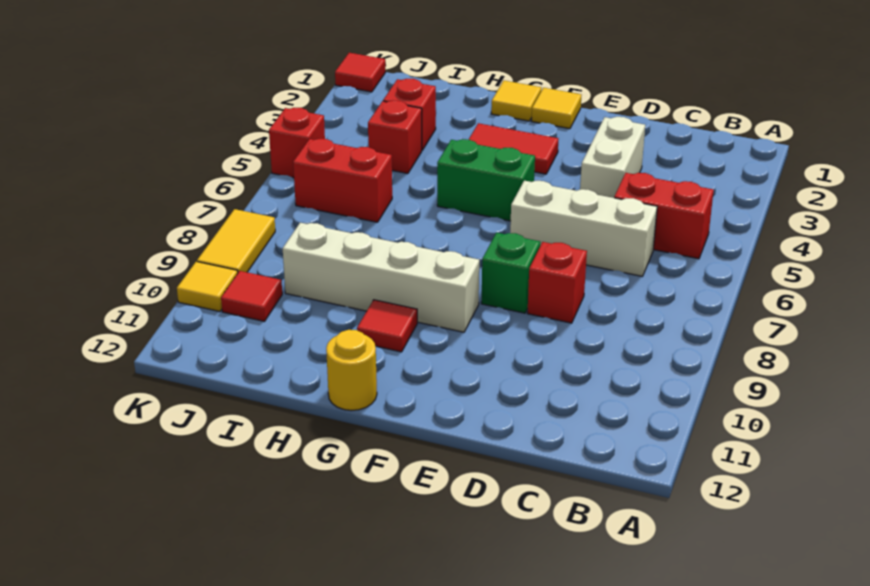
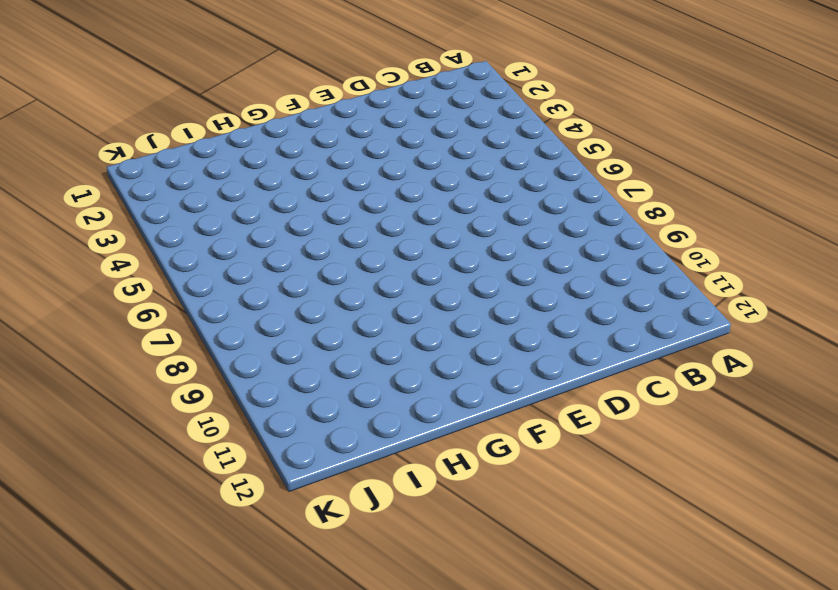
none -> red brick B5:C5 level 1
none -> white brick C6:E6 level 1
none -> white brick D3:D4 level 1

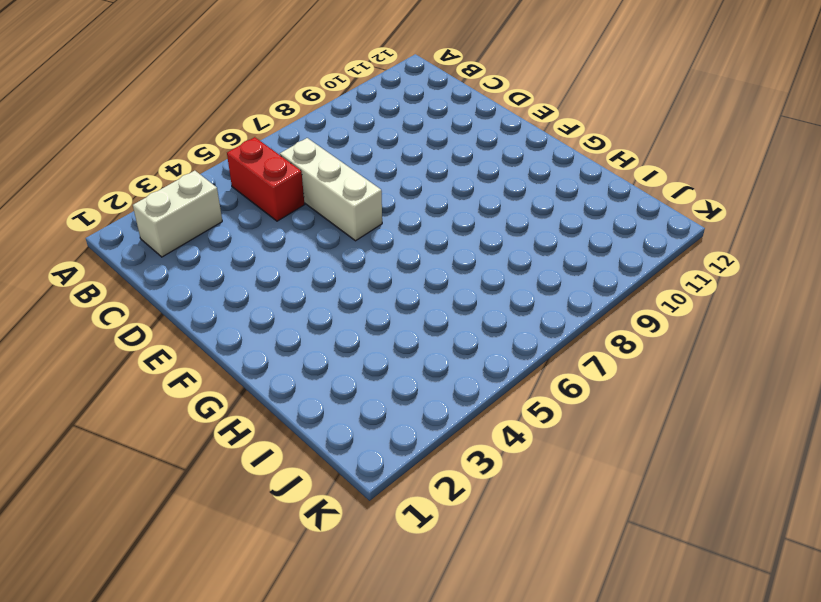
white brick B2:B3 level 1 -> white brick D3:D4 level 1
none -> red brick D8 level 1
none -> green brick E8 level 1
none -> yellow tile F1 level 1

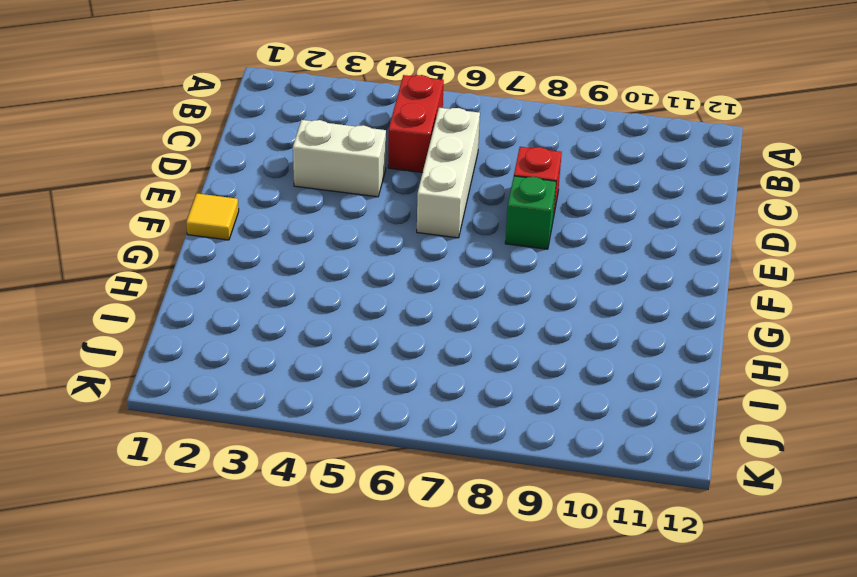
none -> red tile F3:G3 level 1
none -> green brick F5:G5 level 1
none -> white brick F9:I9 level 1

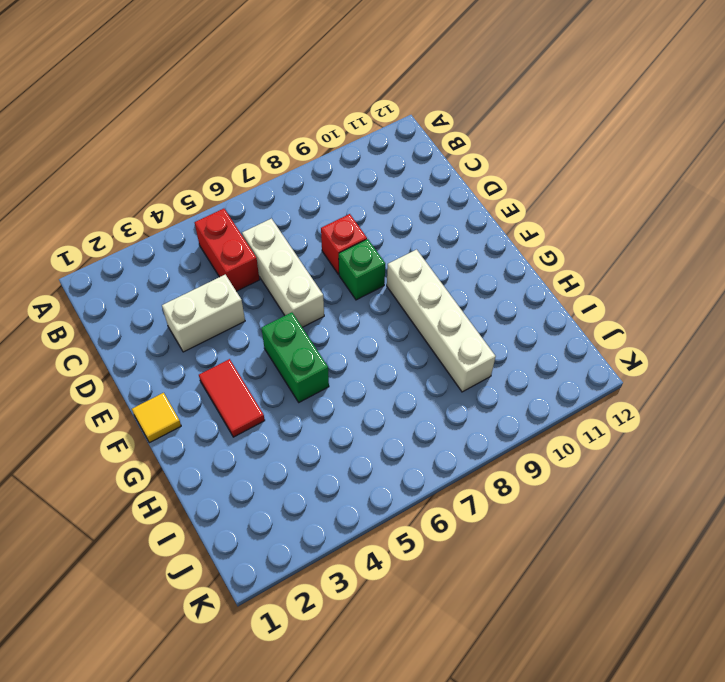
none -> yellow tile G1 level 1
none -> red tile G10 level 1
none -> yellow round brick G12 level 1

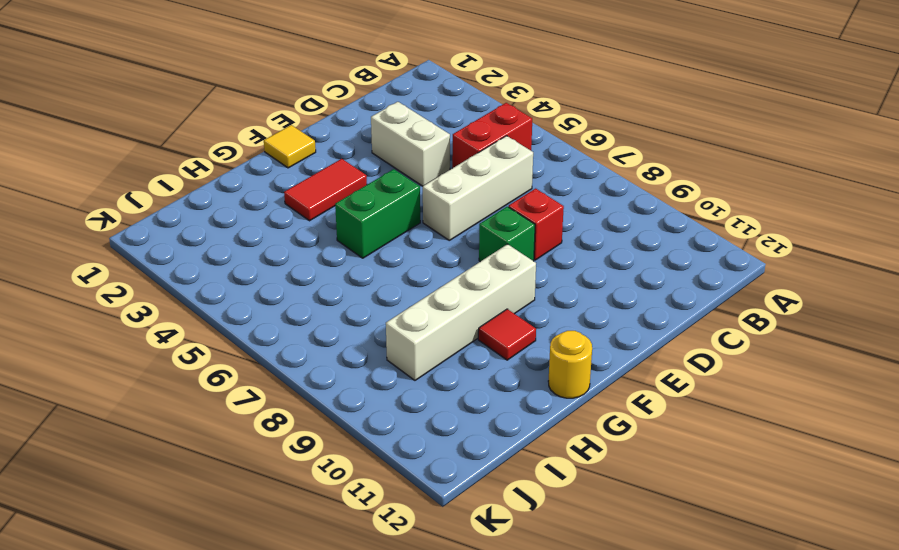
none -> yellow tile G1 level 1
none -> red brick I3 level 1
none -> red brick I4 level 1

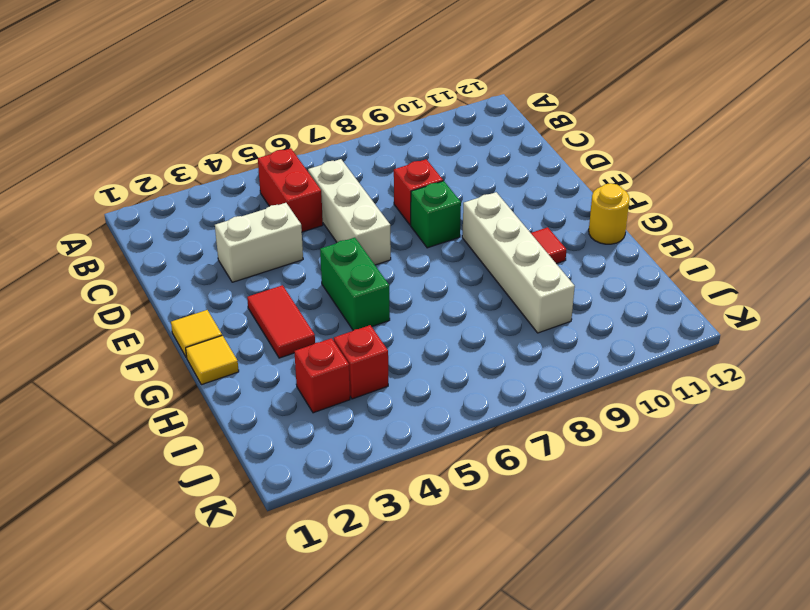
none -> red brick I6:J6 level 1
none -> red tile J10 level 1
none -> red tile K1 level 1

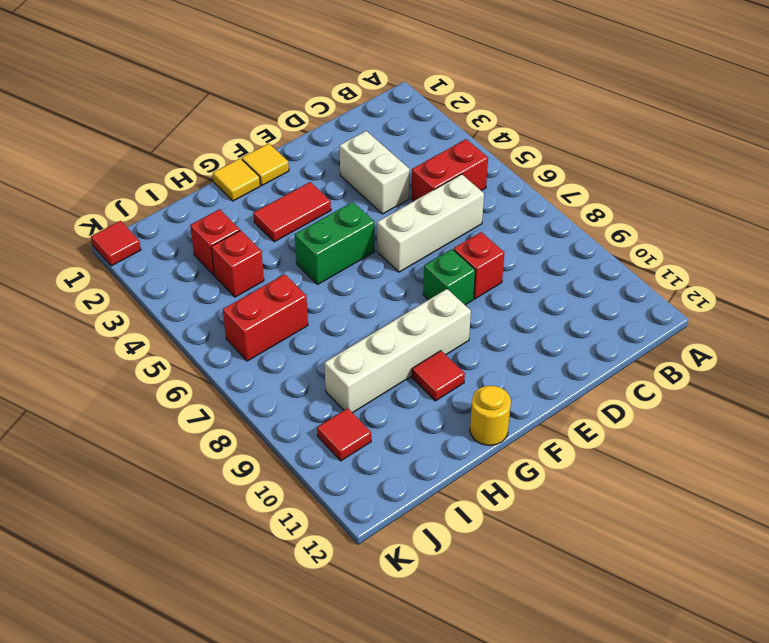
none -> red brick K5 level 1
none -> yellow tile K8:K9 level 1
none -> yellow tile K10 level 1

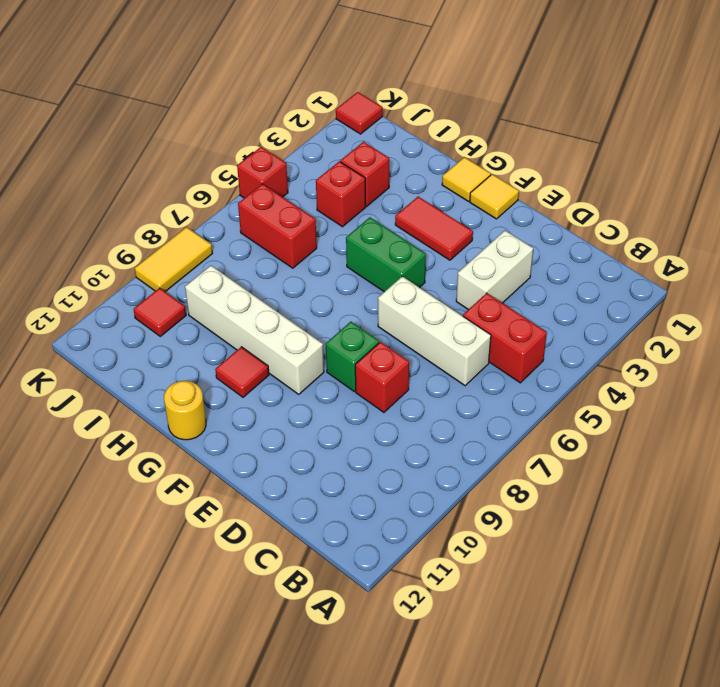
none -> yellow tile K10 level 1

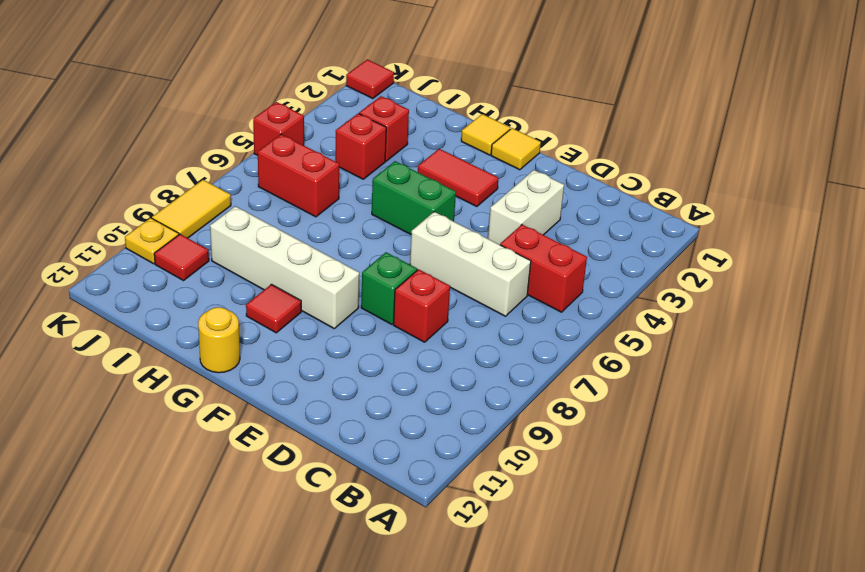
yellow plate K10 level 1 -> yellow tile K10 level 1

